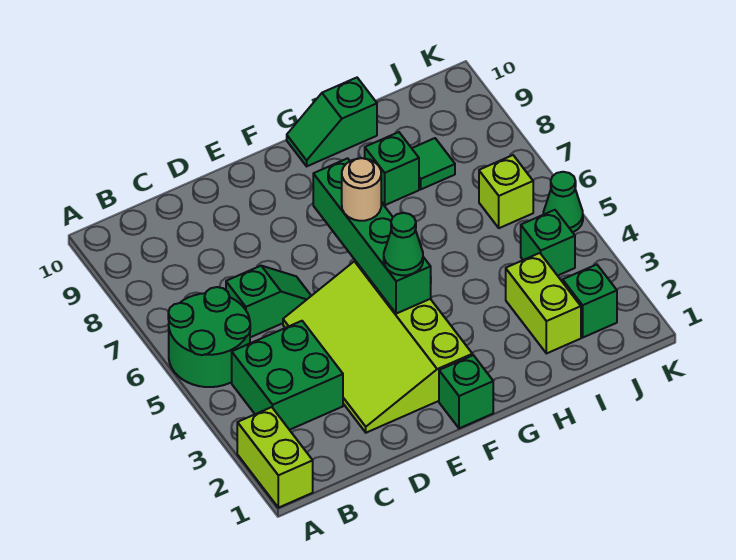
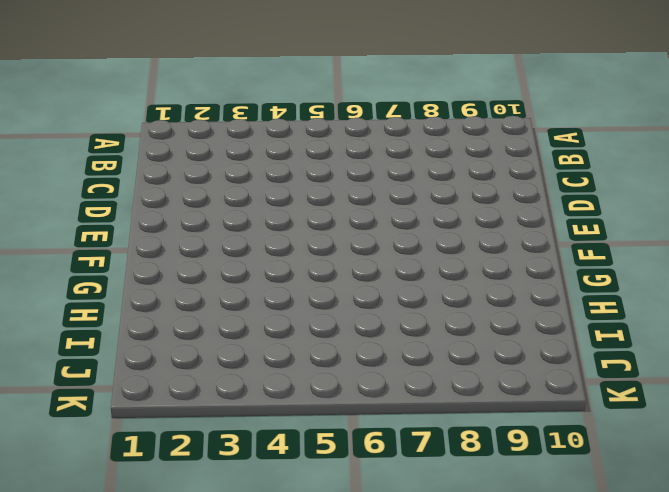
none -> lime brick A1:A2 level 1
none -> green round brick A5:B6 level 1
none -> green brick B3:C4 level 1

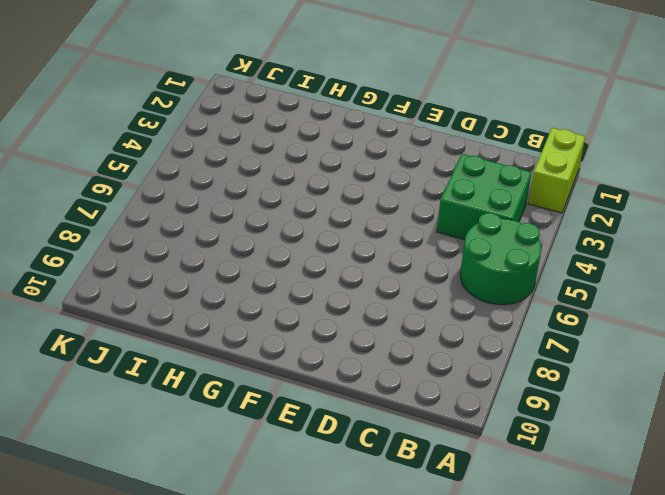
none -> green slope C6:D6 level 1 top C
none -> lime slope D2:F5 level 1 top F
none -> green brick F1 level 1

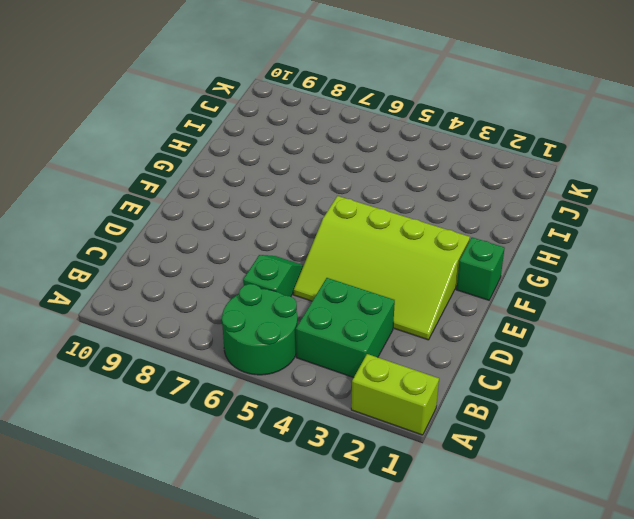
none -> green slope G10:H10 level 1 top H
none -> green brick H8 level 1
none -> lime brick I2:I3 level 1

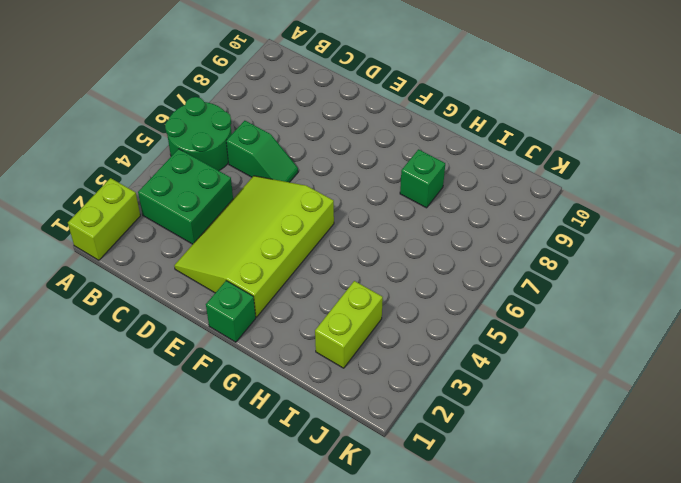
none -> green slope G10:H10 level 1 top H
none -> green tile I8 level 1
none -> green brick J2 level 1

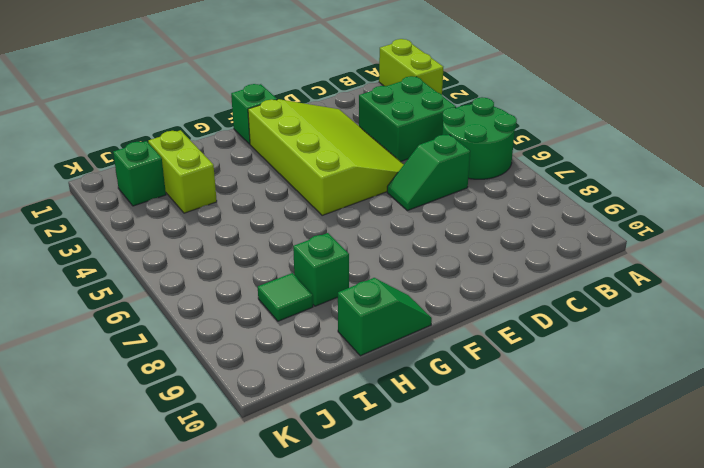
none -> green brick J4 level 1
none -> lime brick J6 level 1
none -> green cone K5 level 1

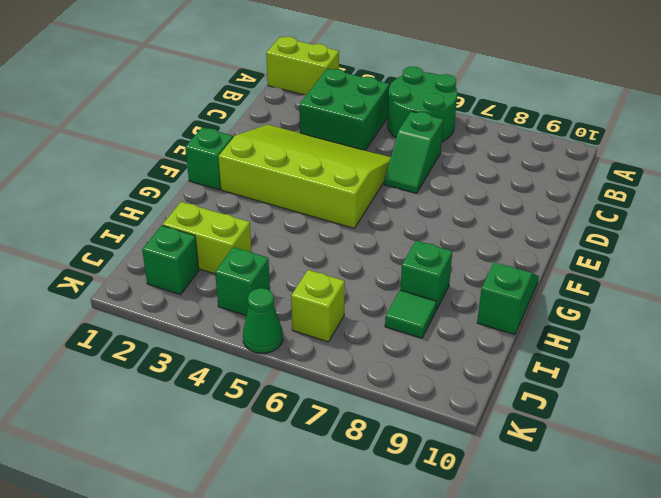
none -> green brick F4:F7 level 2
none -> green cone F4 level 3
none -> tan round brick F6 level 3

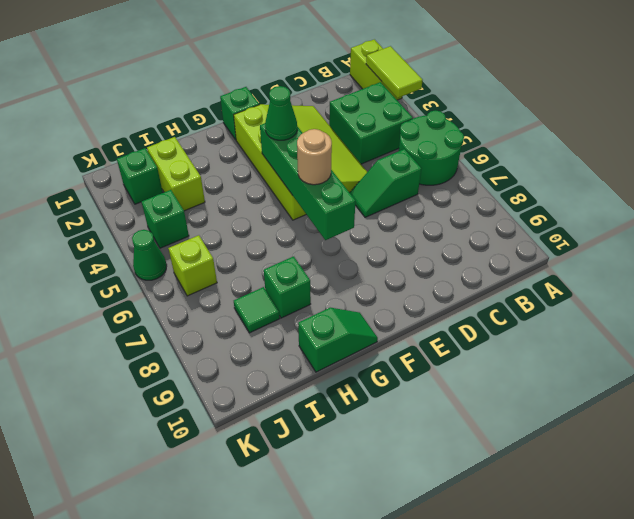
lime tile A2:A3 level 2 -> none

